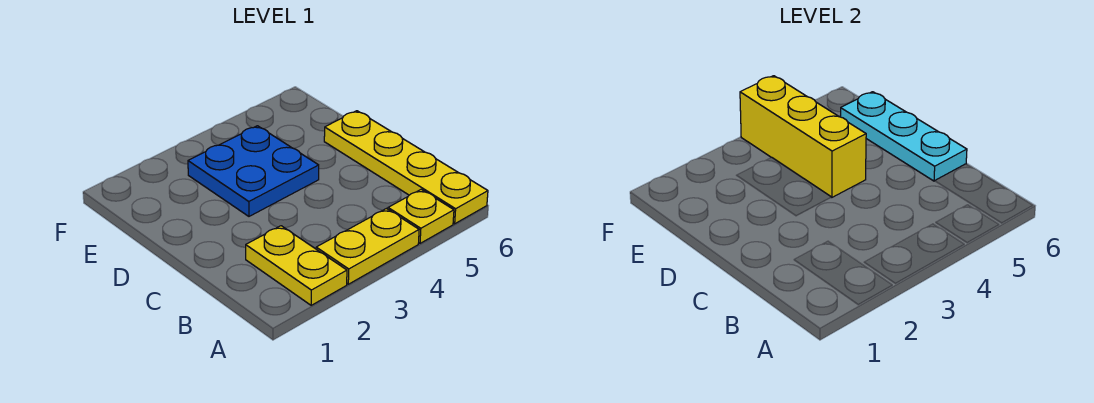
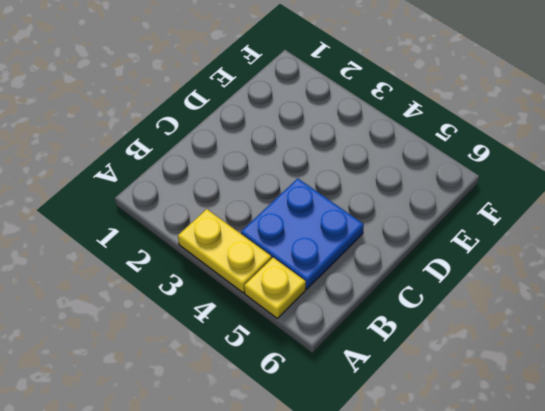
blue plate B4:C5 level 1 -> blue plate D3:E4 level 1
none -> yellow plate A2:B2 level 1
none -> yellow plate A6:D6 level 1

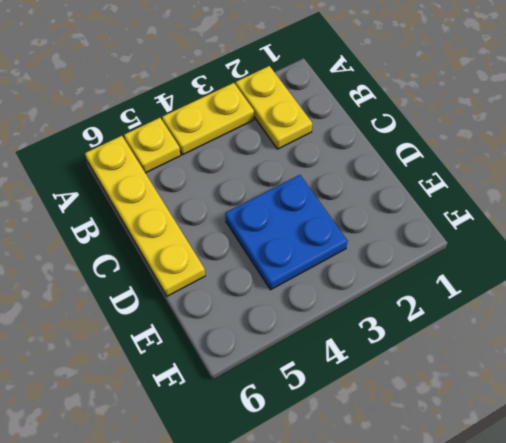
none -> cyan plate C6:E6 level 2
none -> yellow brick D4:F4 level 2

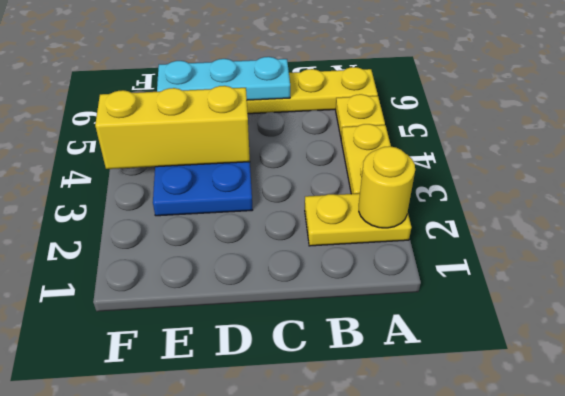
yellow round brick A2 level 2 -> none

